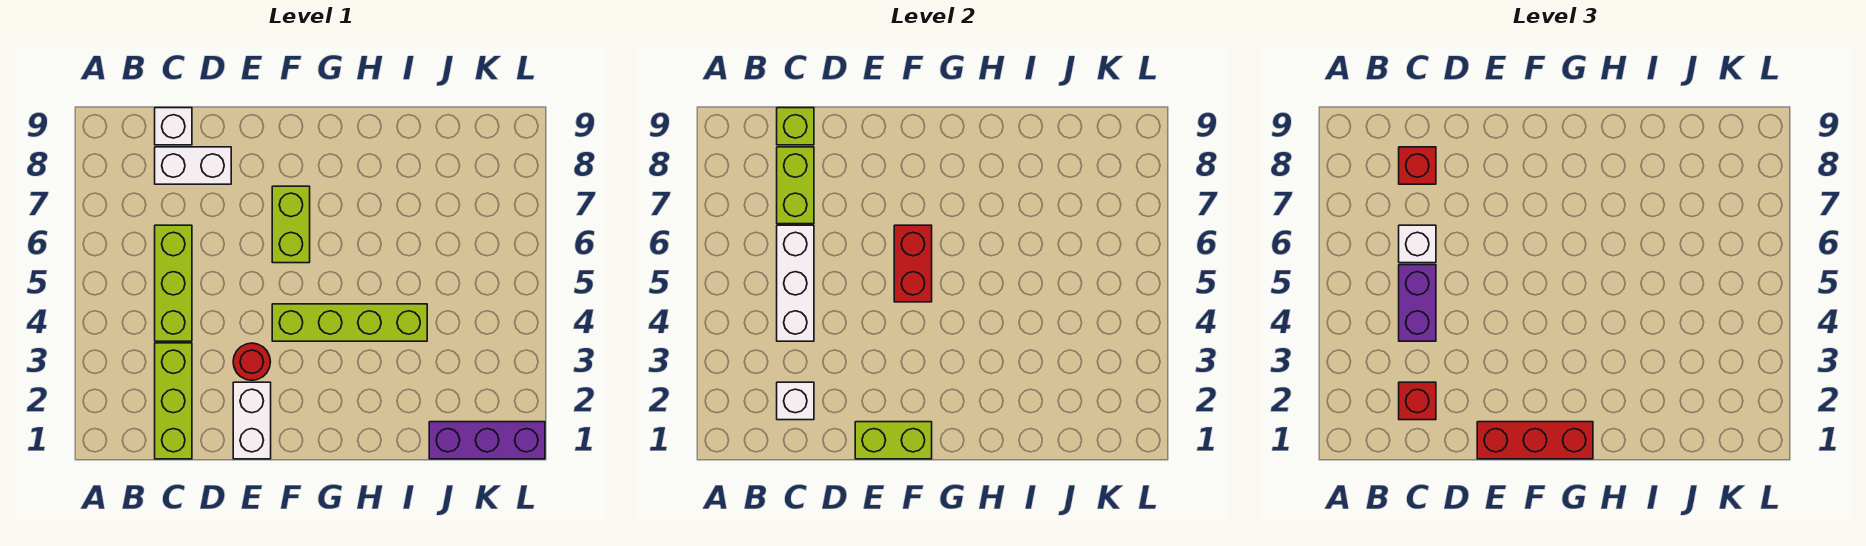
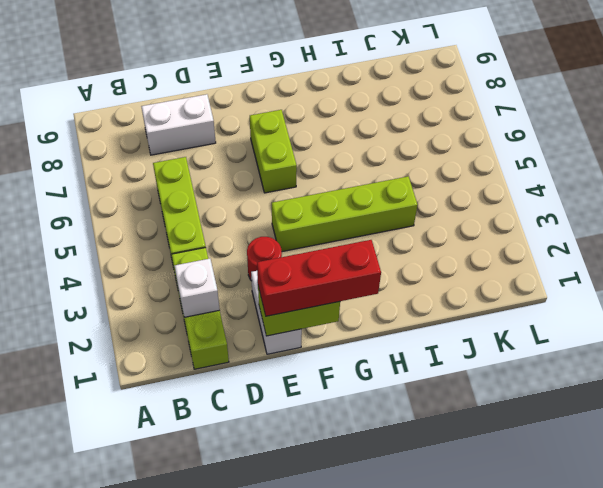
none -> white brick C9 level 1
none -> purple brick J1:L1 level 1
none -> white brick C4:C6 level 2

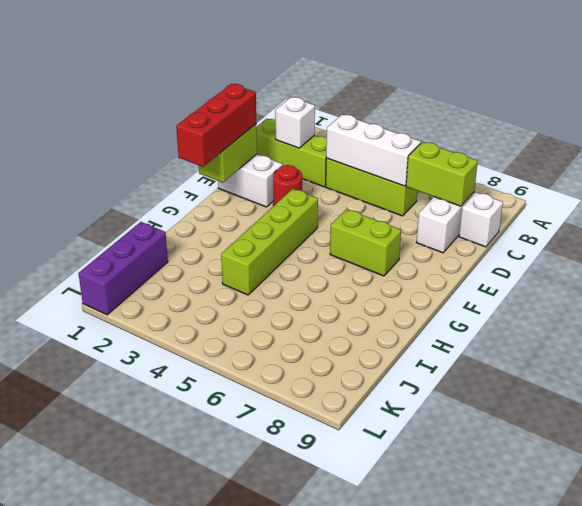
none -> lime brick C9 level 2
none -> red brick F5:F6 level 2
none -> red brick C2 level 3

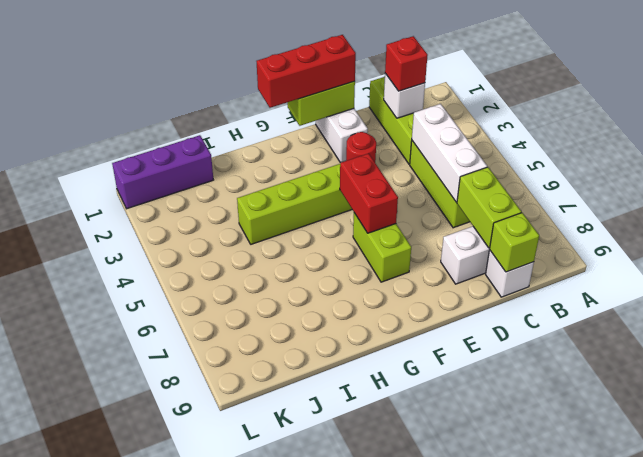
none -> purple brick C4:C5 level 3
none -> white brick C6 level 3
none -> red brick C8 level 3

